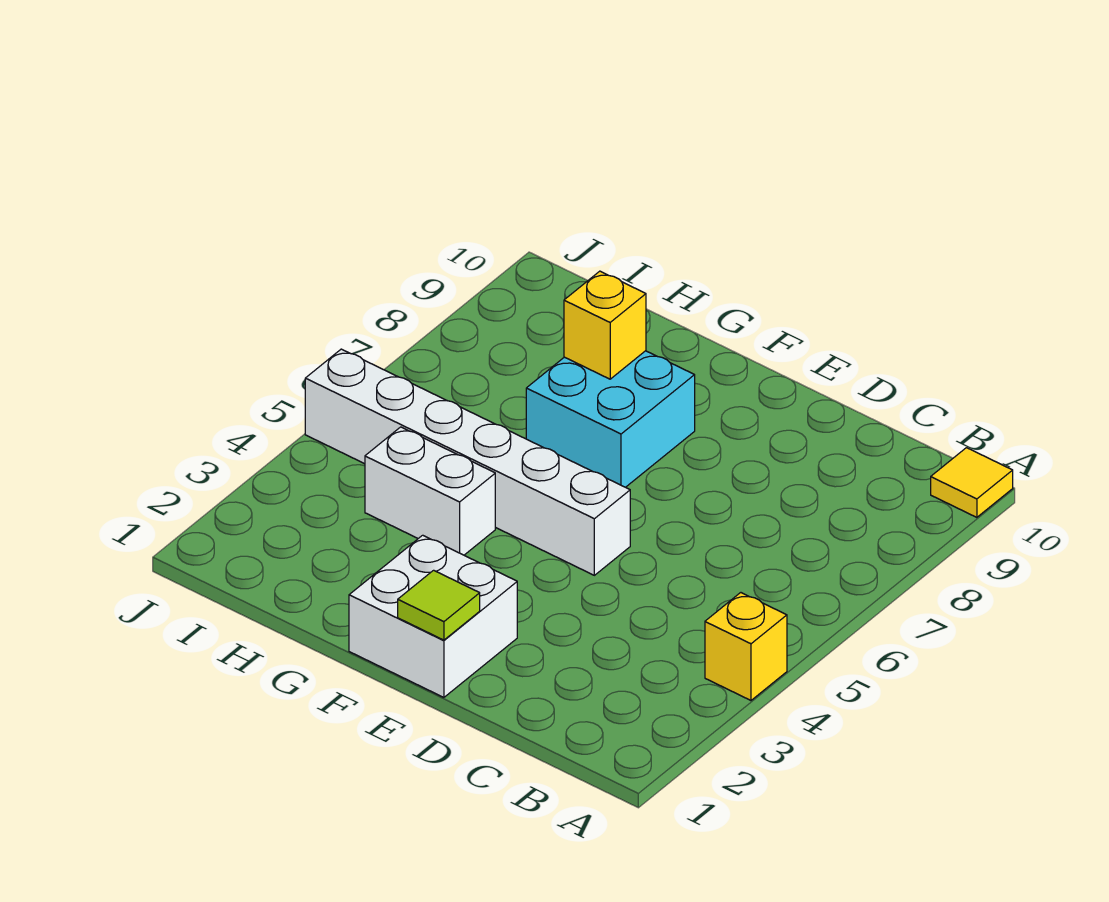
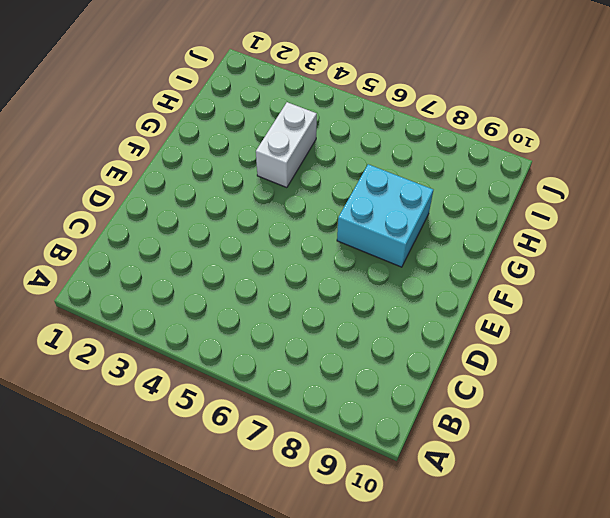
none -> yellow brick A4 level 1
none -> yellow tile A10 level 1

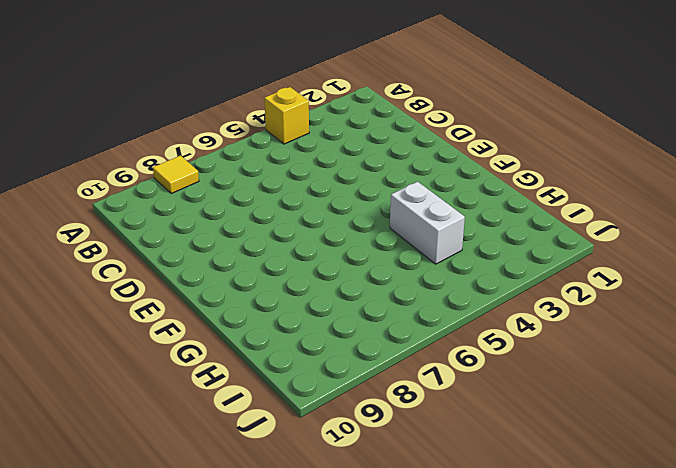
yellow tile A8 level 1 -> yellow tile A10 level 1
none -> white brick E1:F2 level 1
none -> white brick E5:J5 level 1

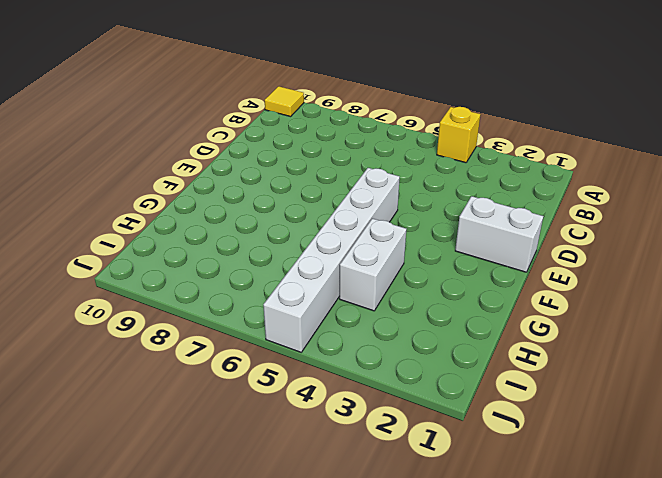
white brick E1:E2 level 1 -> white brick E1:F2 level 1
none -> cyan brick F7:G8 level 1
none -> lime tile E1 level 2

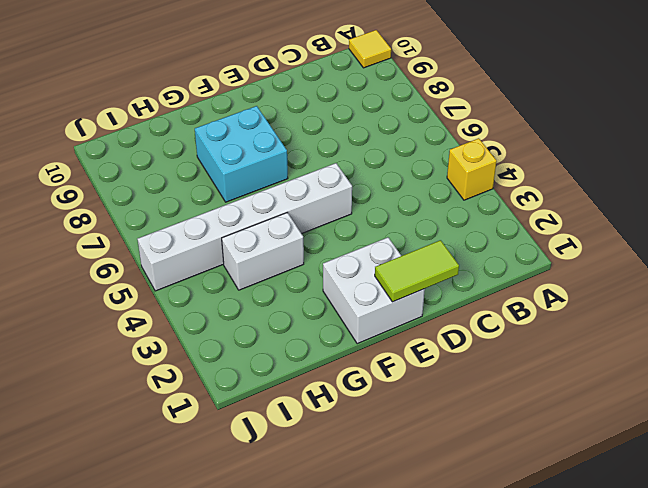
lime tile D1:E1 level 2 -> lime tile E1 level 2
none -> yellow brick G8 level 2

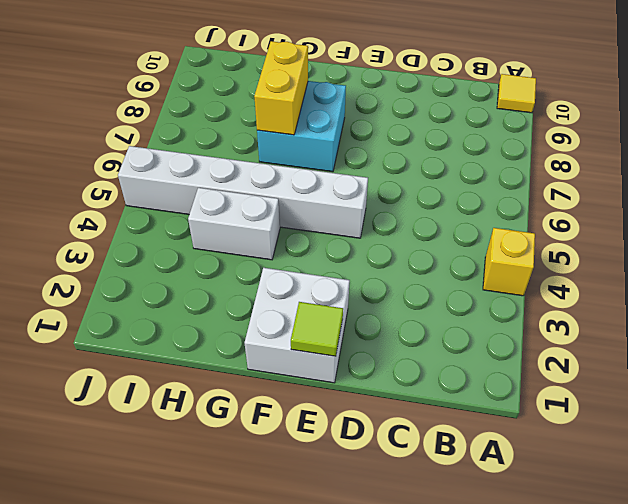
yellow brick G7:G8 level 2 -> yellow brick G8 level 2

